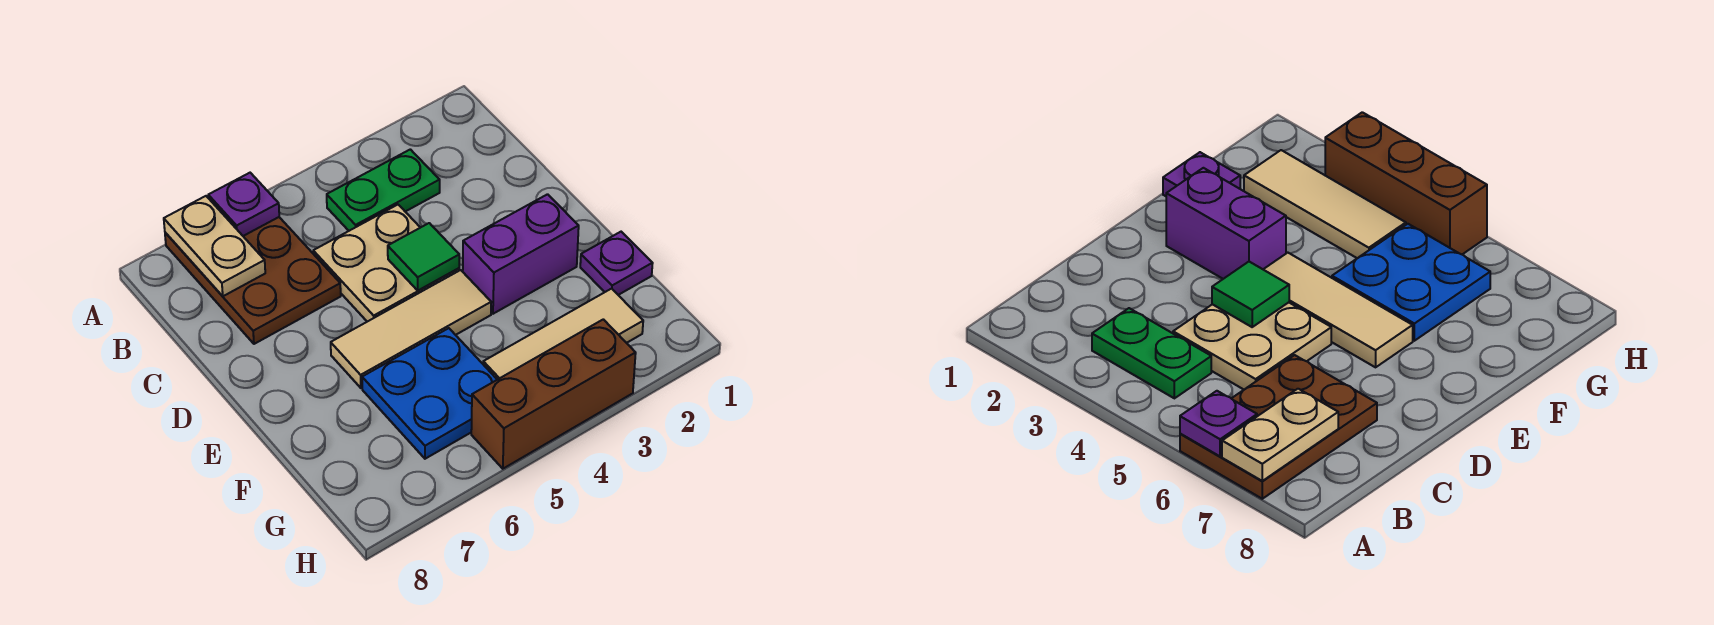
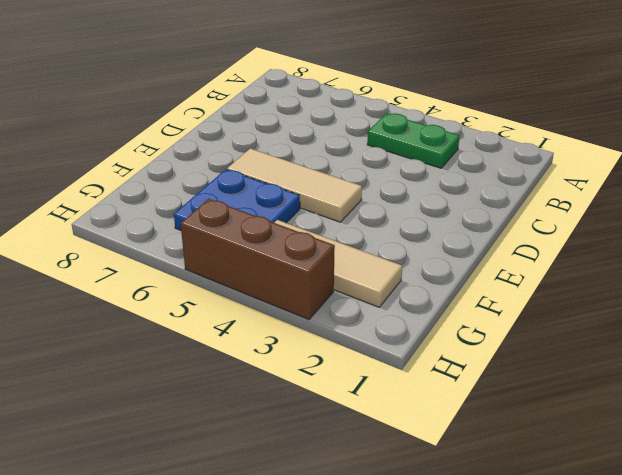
none -> brown plate A6:C7 level 1
none -> tan plate C4:D5 level 1
none -> purple brick E2:E3 level 1

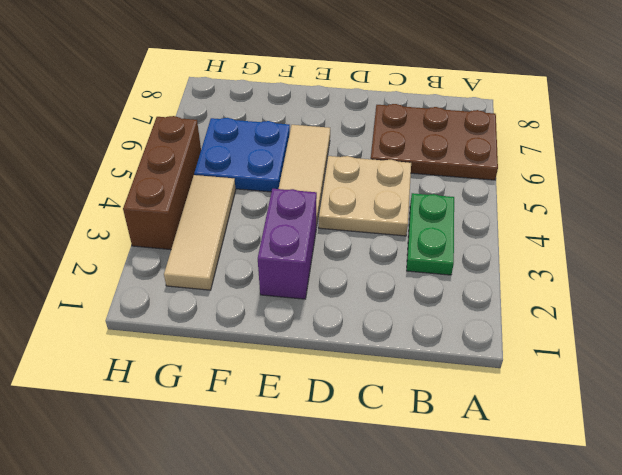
none -> purple plate F1 level 1
none -> purple plate A6 level 2
none -> tan plate A7:B7 level 2

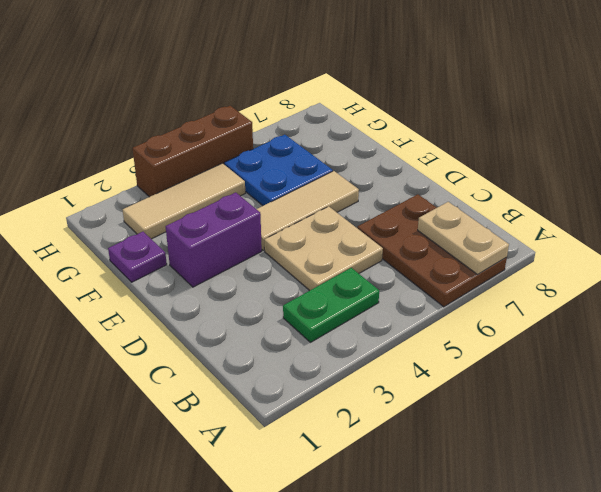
none -> purple plate A6 level 2
none -> green tile D4 level 2

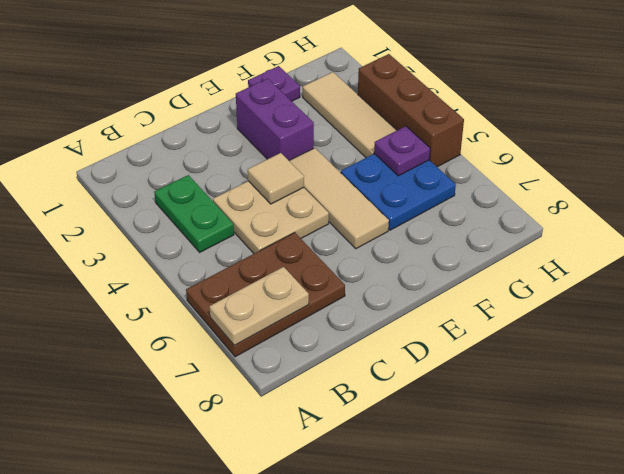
tan tile D4 level 2 -> green tile D4 level 2
purple plate G5 level 2 -> purple plate A6 level 2

